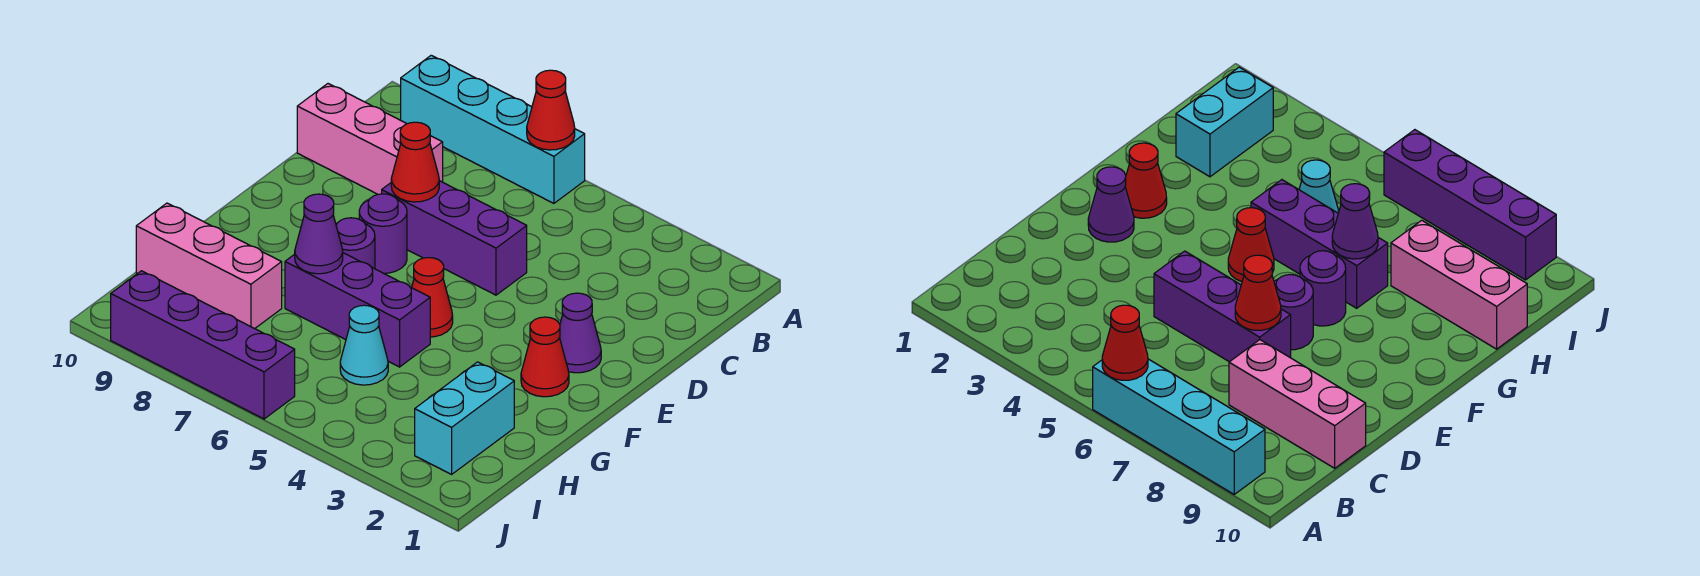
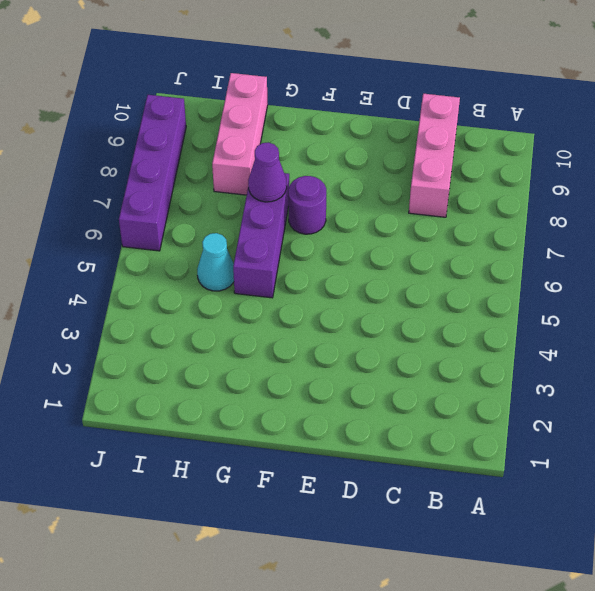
none -> cyan brick A6:A9 level 1
none -> purple brick D5:D7 level 1
none -> purple cone E2 level 1

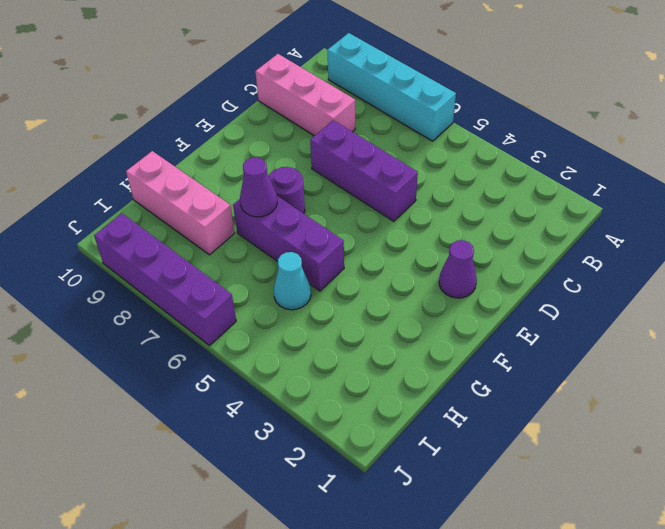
none -> purple round brick E7 level 1
none -> red cone F2 level 1
none -> red cone F5 level 1

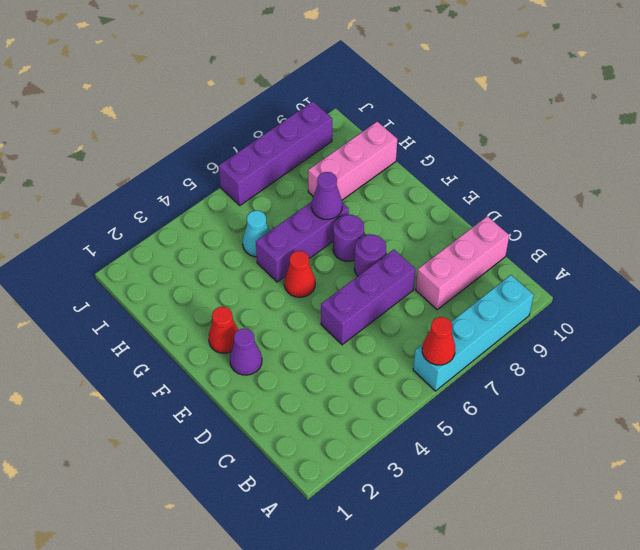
none -> cyan brick H2:I2 level 1
none -> red cone D7 level 2

